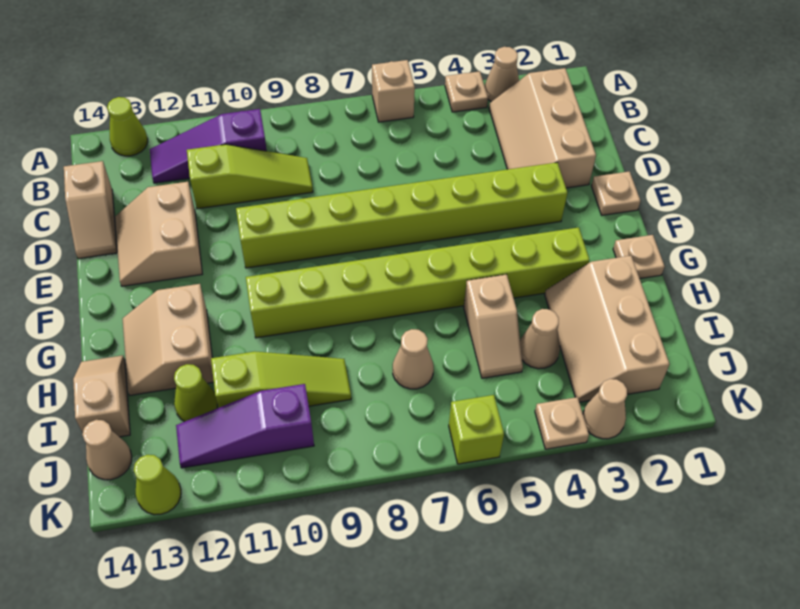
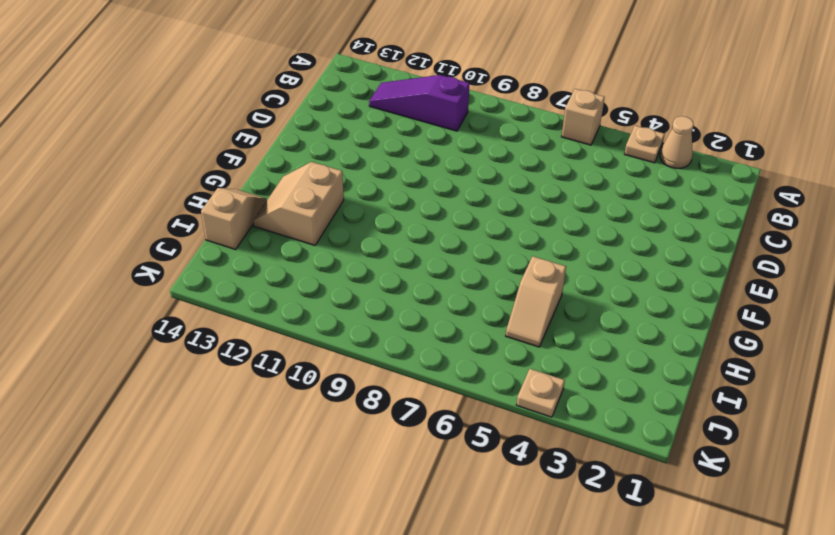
none -> lime cone A13 level 1
none -> tan slope B2:D3 level 1 top 2
none -> lime slope C9:C11 level 1 top 11

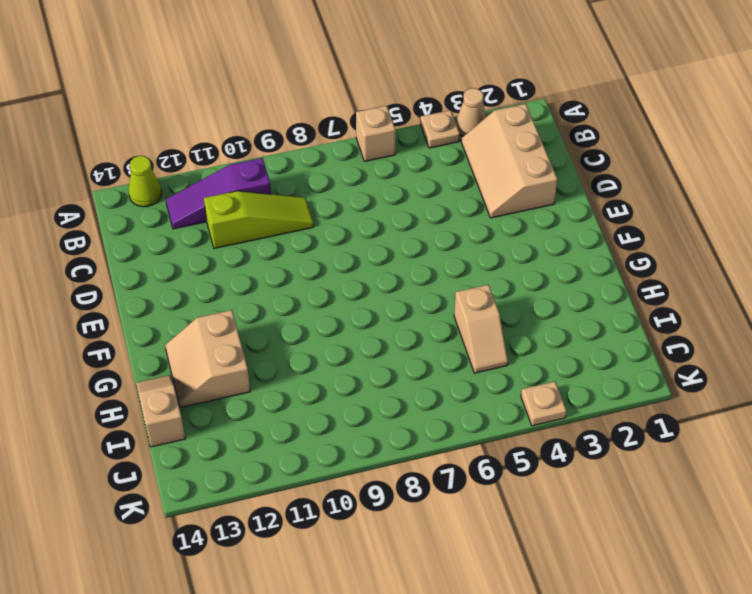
none -> tan slope C14:D14 level 1 top C
none -> tan slope D12:E13 level 1 top 12
none -> tan plate E1 level 1

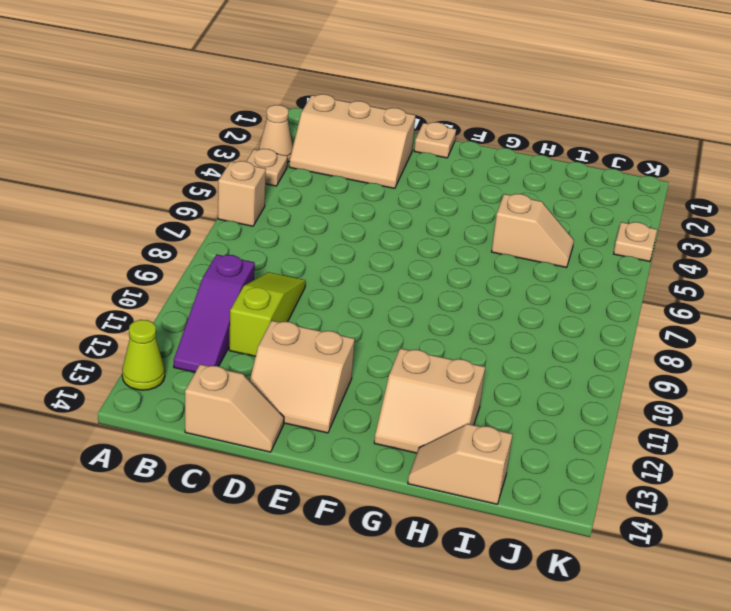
none -> lime brick E3:E10 level 1
none -> tan plate G1 level 1
none -> lime brick G3:G10 level 1

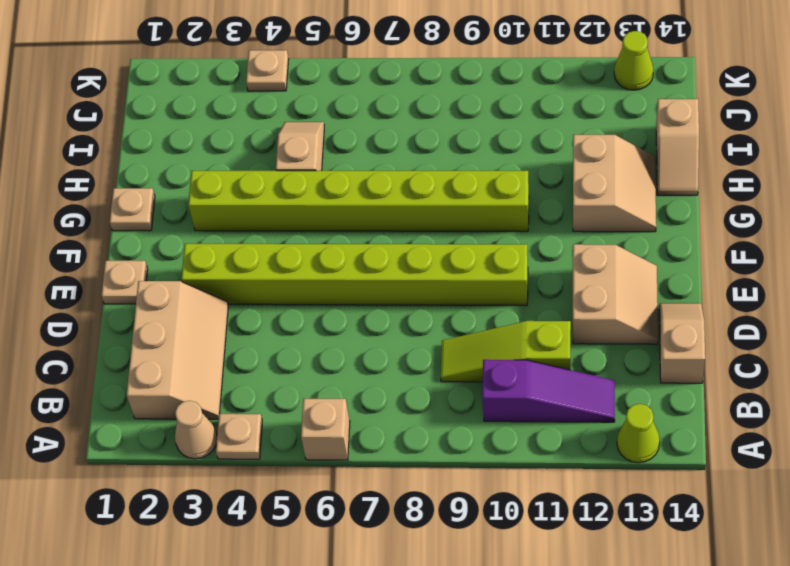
none -> tan slope H2:J3 level 1 top 2
none -> tan cone I4 level 1
none -> tan cone I7 level 1

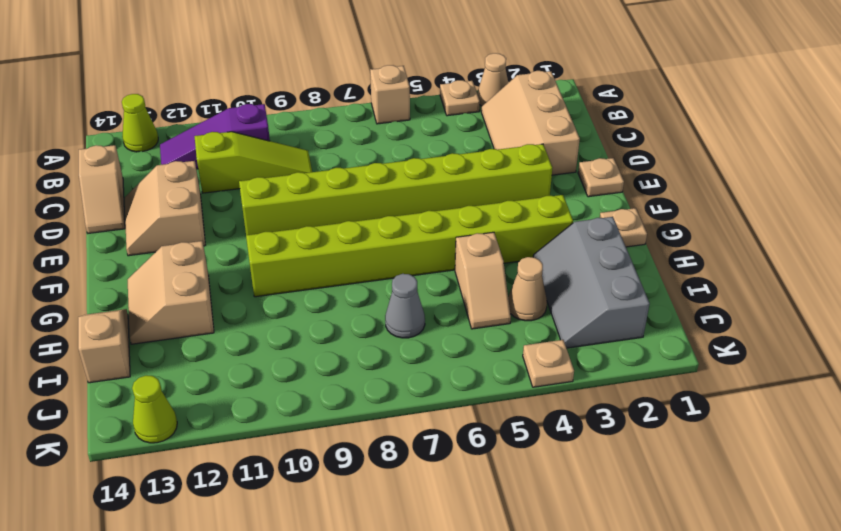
grey slope H2:J3 level 1 top 2 -> tan slope H2:J3 level 1 top 2
grey cone I7 level 1 -> tan cone I7 level 1
none -> lime slope I9:I11 level 1 top 11
none -> lime cone I12 level 1
none -> purple slope J10:J12 level 1 top 10

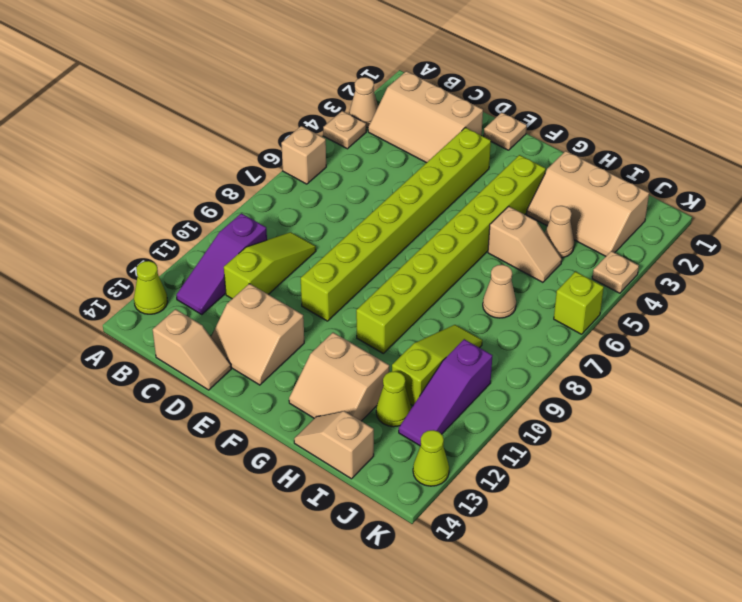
none -> tan plate G1 level 1
none -> tan cone J14 level 1
none -> tan cone K3 level 1

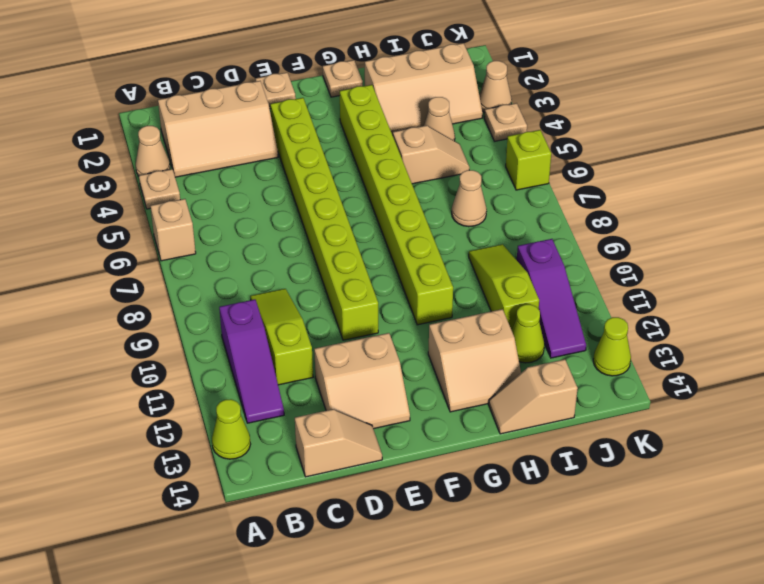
none -> tan cone J14 level 1

